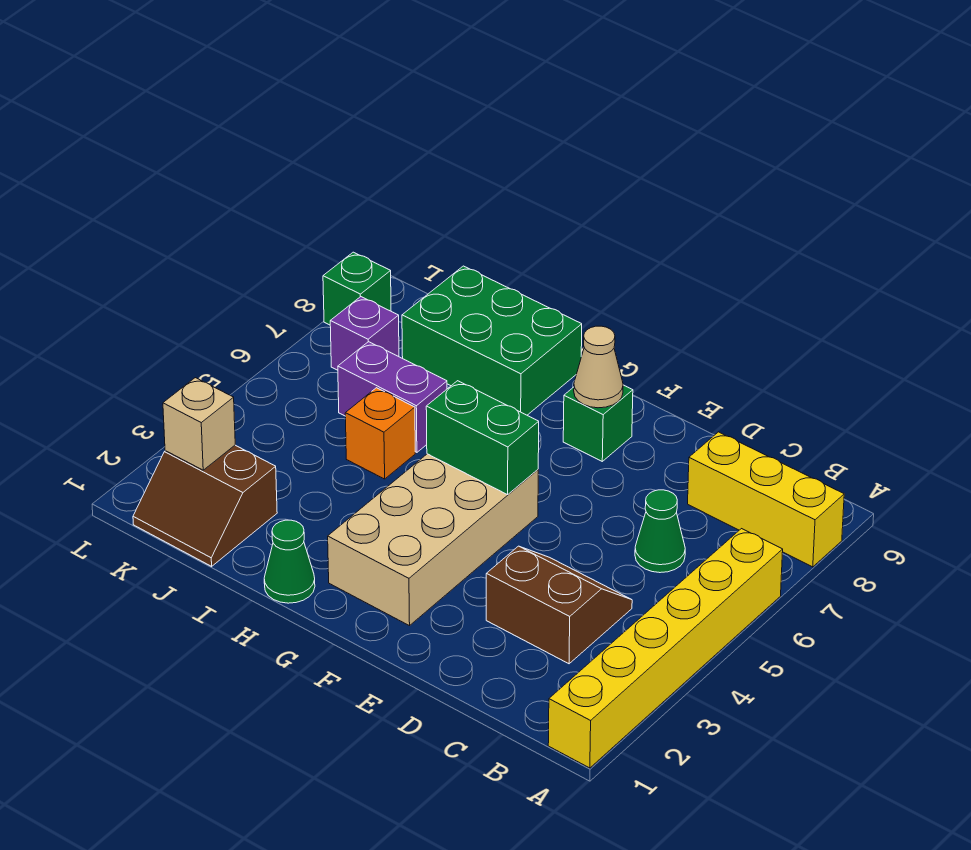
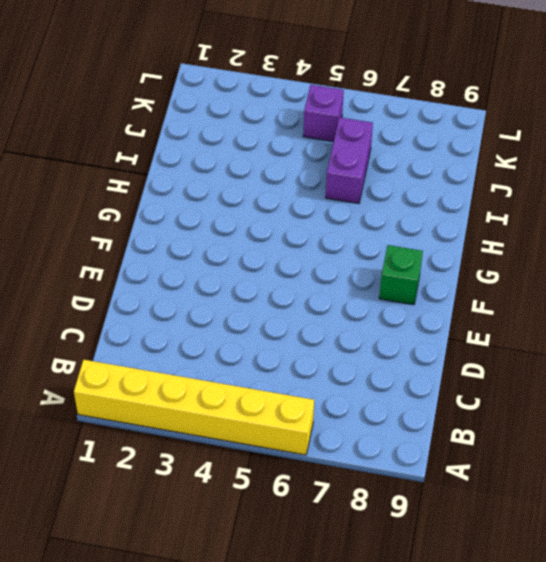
purple brick K5 level 1 -> purple brick K7 level 1
none -> yellow brick A8:C8 level 1
none -> brown slope C3:D4 level 1 top 3
none -> green cone C6 level 1

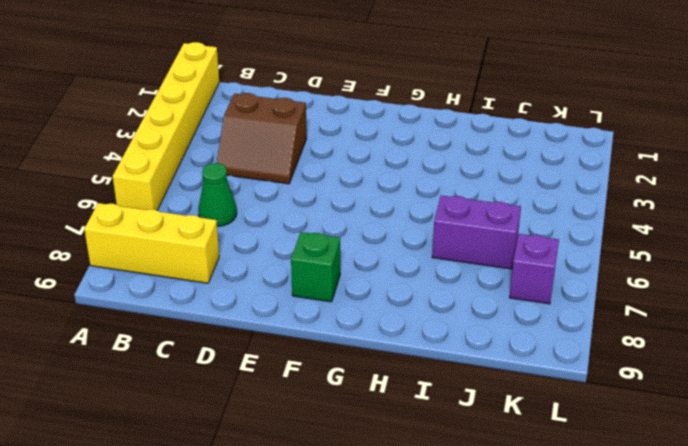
none -> tan brick F2:G5 level 1
none -> green cone H1 level 1
none -> green brick H8:J9 level 1

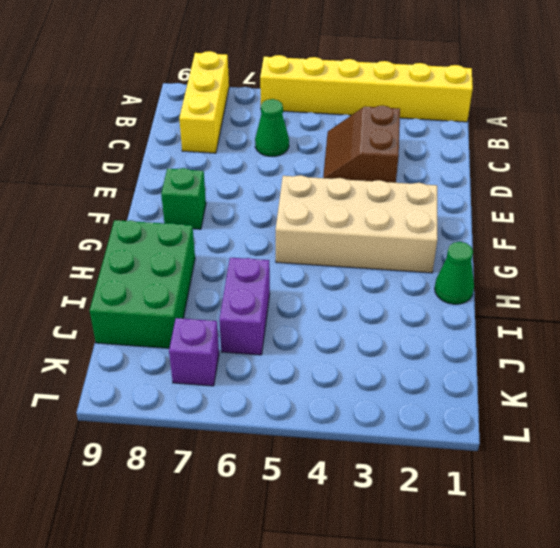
none -> orange brick I5 level 1
none -> brown slope J1:K2 level 1 top 2
none -> green brick L8 level 1

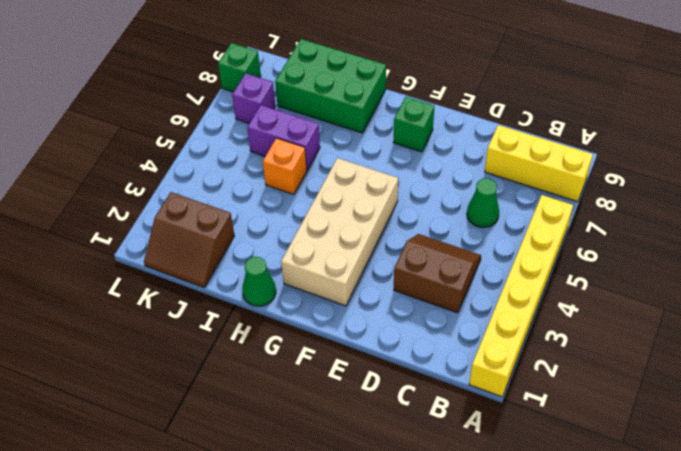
none -> green brick F5:G5 level 2
none -> tan cone F8 level 2
none -> tan brick K2 level 2

